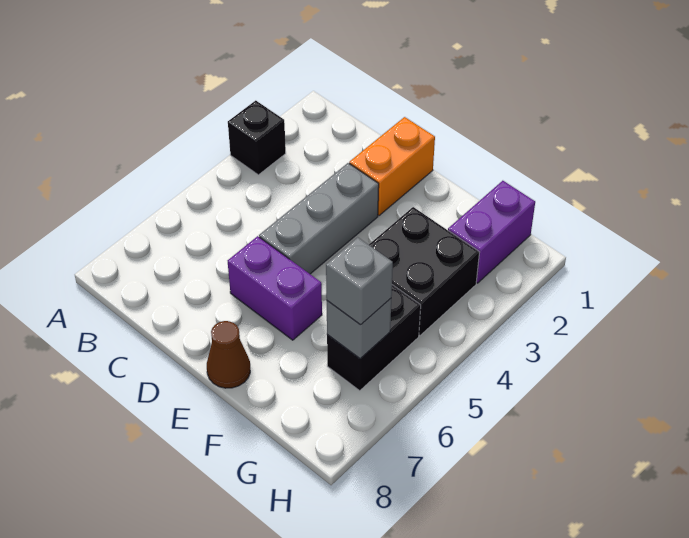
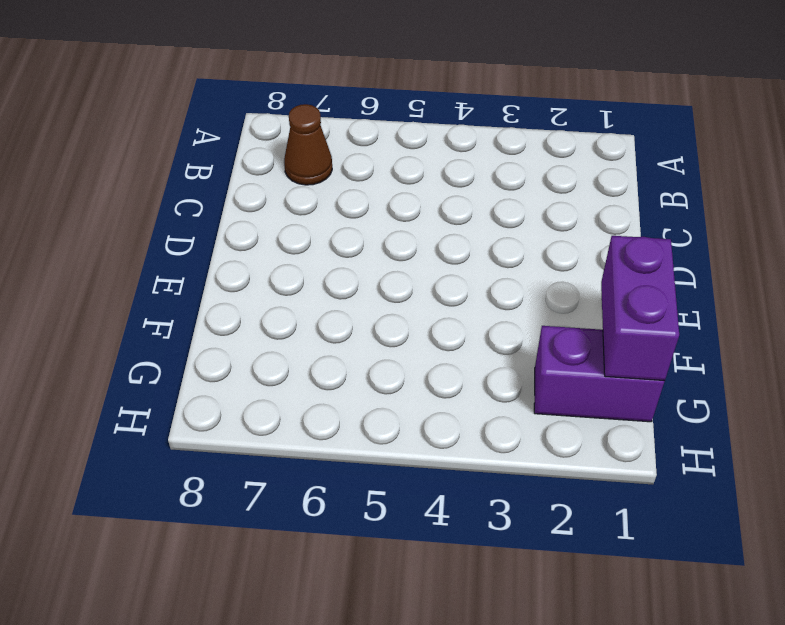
brown cone B7 level 1 -> brown cone E8 level 1
purple brick F1:G1 level 2 -> purple brick D6:E6 level 1
none -> black brick A3 level 1
none -> orange brick D1:D2 level 1

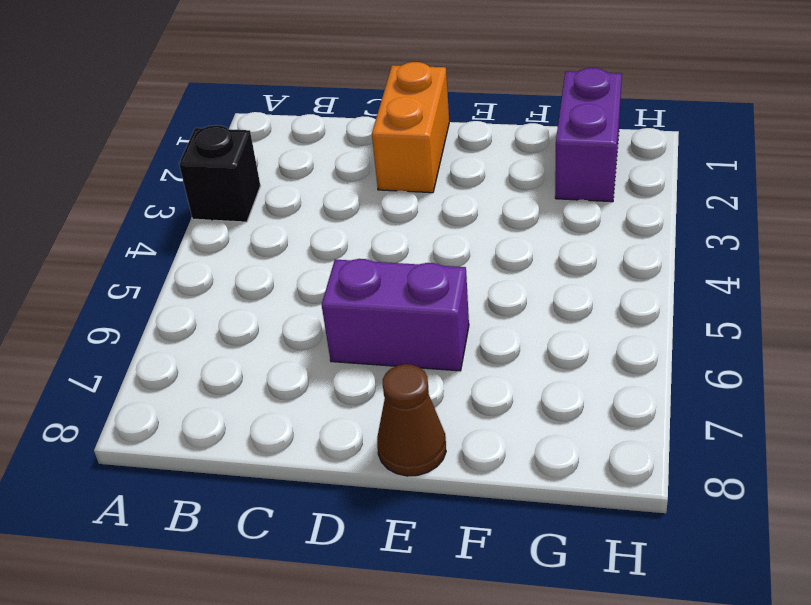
none -> grey brick D3:D5 level 1
none -> black brick F3:G4 level 1

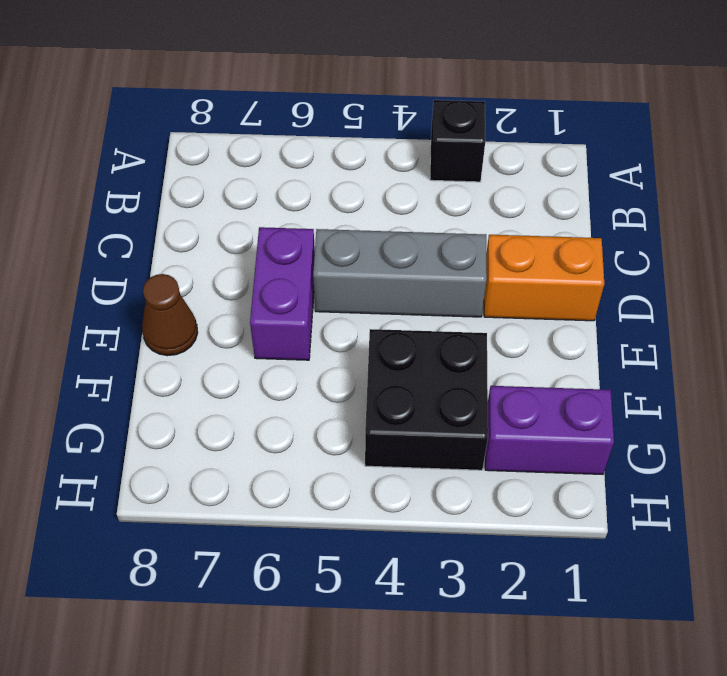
none -> black brick G5:G6 level 1
none -> grey brick G6 level 2

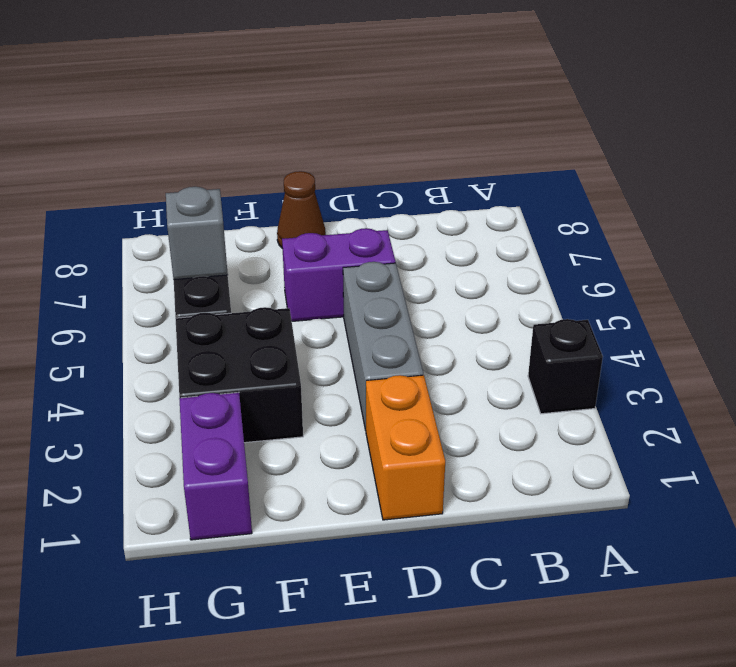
none -> grey brick G6 level 3

